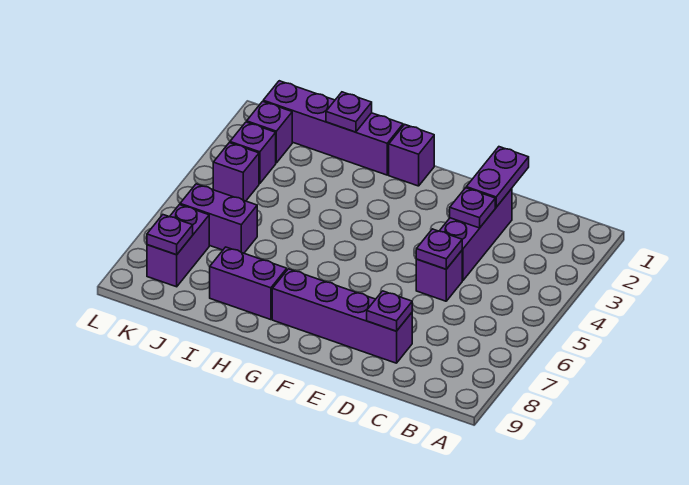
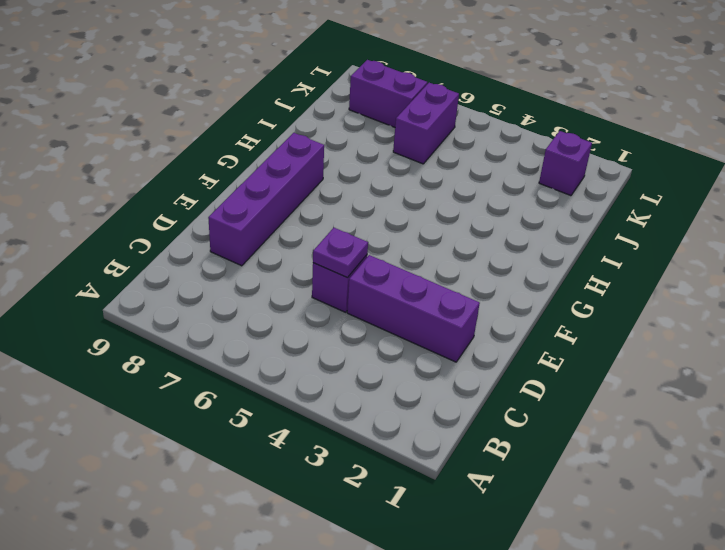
none -> purple brick G1 level 1
none -> purple brick H1:K1 level 1
none -> purple brick H8:I8 level 1

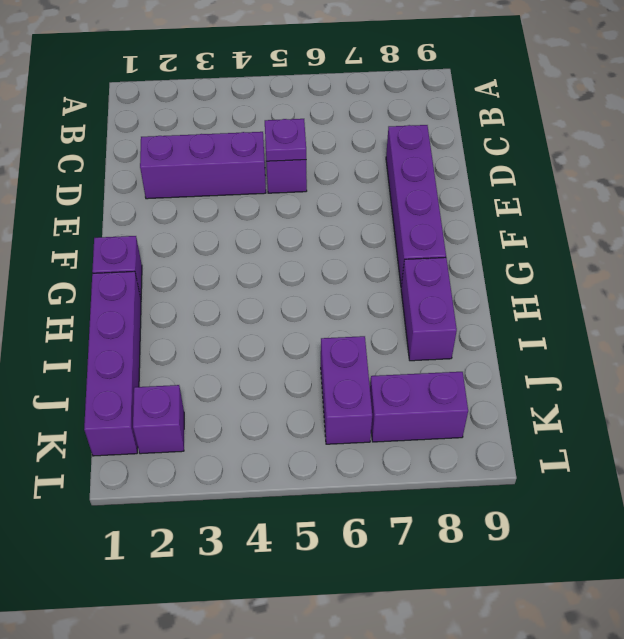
none -> purple brick K3 level 1
none -> purple brick K4 level 1
none -> purple plate D1:D2 level 2

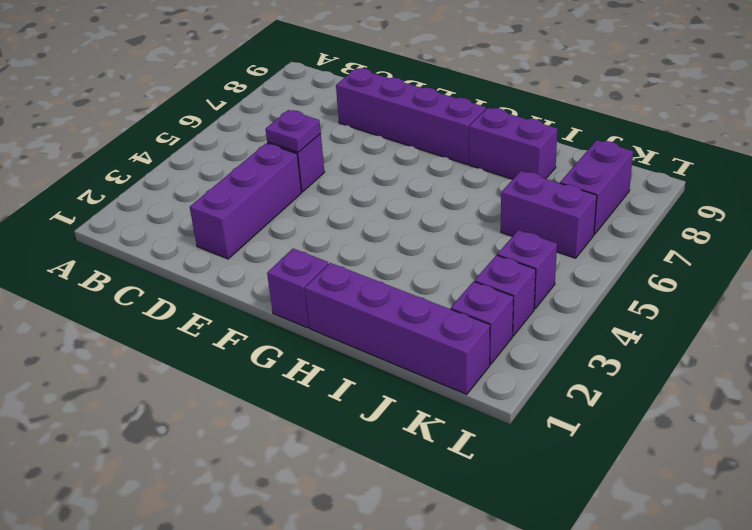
none -> purple plate D1:D2 level 2
none -> purple plate D3 level 2
none -> purple plate D8 level 2

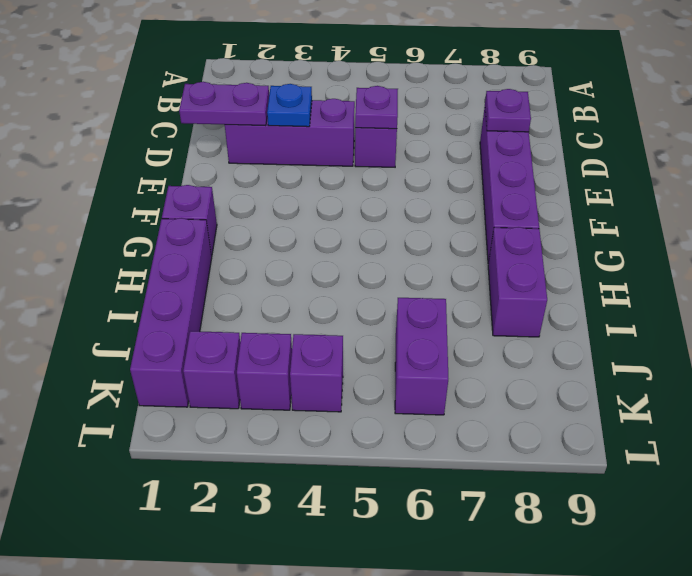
blue plate D3 level 2 -> purple plate D3 level 2
none -> purple brick K7:K8 level 1
none -> purple plate I1 level 2
none -> purple plate K8 level 2

